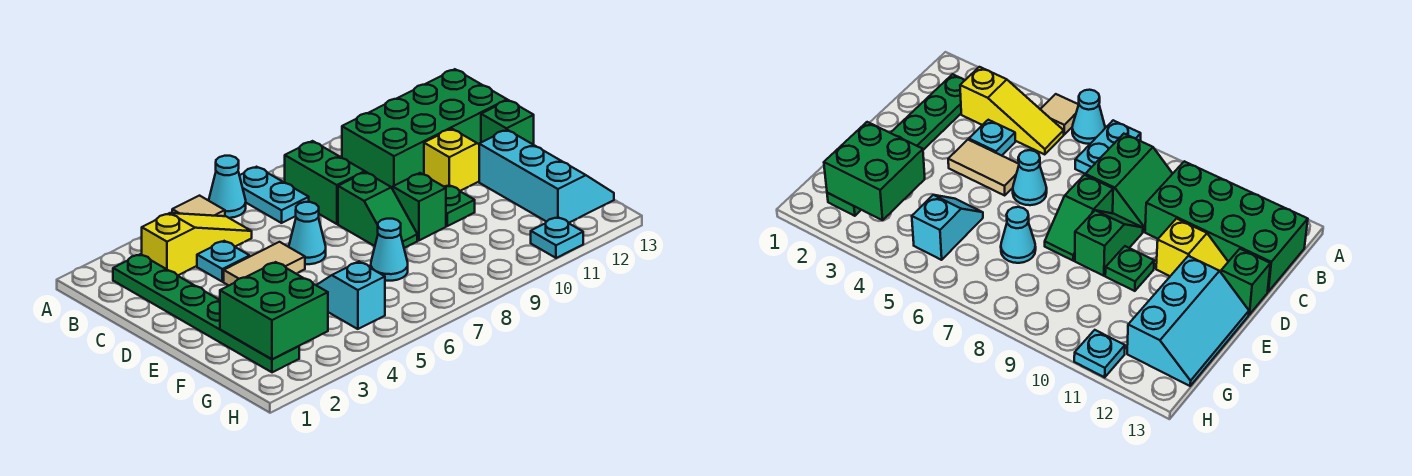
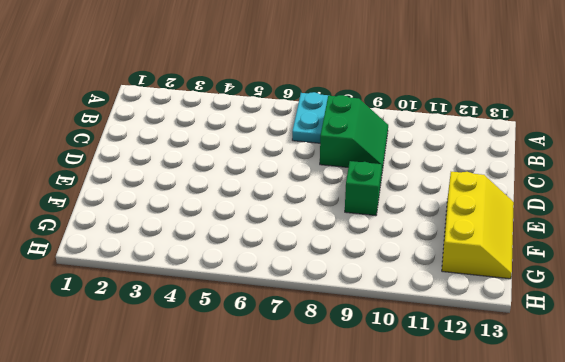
yellow slope E12:G13 level 1 top 12 -> cyan slope E12:G13 level 1 top 12
none -> tan tile A5 level 1
none -> cyan cone A6 level 1
none -> green plate B2:G2 level 1

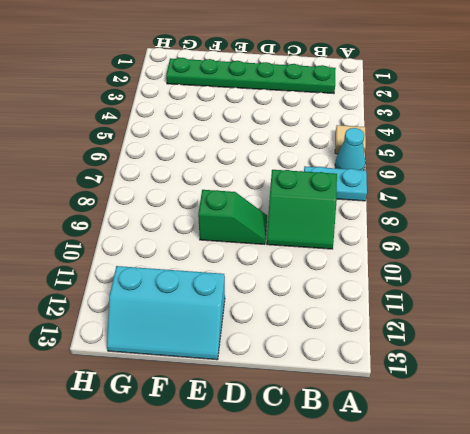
none -> yellow slope B3:B5 level 1 top 3
none -> green brick B10:C13 level 1
none -> cyan plate C4 level 1

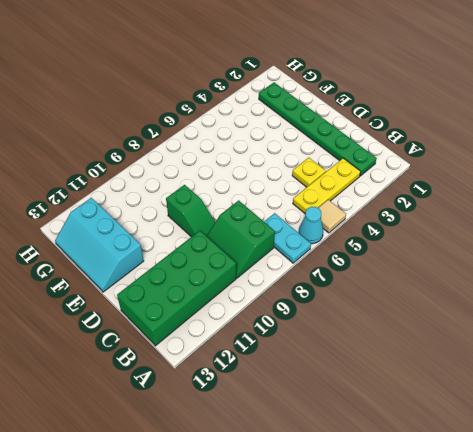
yellow plate B3:B5 level 1 -> yellow slope B3:B5 level 1 top 3
yellow plate C4 level 1 -> cyan plate C4 level 1
none -> tan tile D4:D5 level 1
none -> cyan cone D6 level 1
none -> green slope D8:E8 level 1 top D

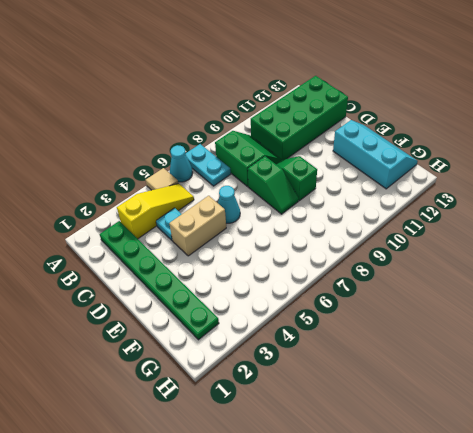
tan brick D4:D5 level 1 -> tan tile D4:D5 level 1
none -> yellow slope D11:D12 level 1 top 11
none -> green brick D13 level 1
none -> green plate E10 level 1

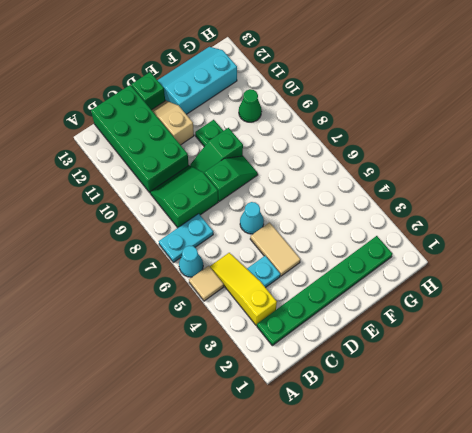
tan slope D11:D12 level 1 top 11 -> yellow slope D11:D12 level 1 top 11
green cone G10 level 1 -> none
none -> cyan slope F5:G5 level 1 top G
none -> cyan cone F7 level 1
none -> cyan plate H11 level 1

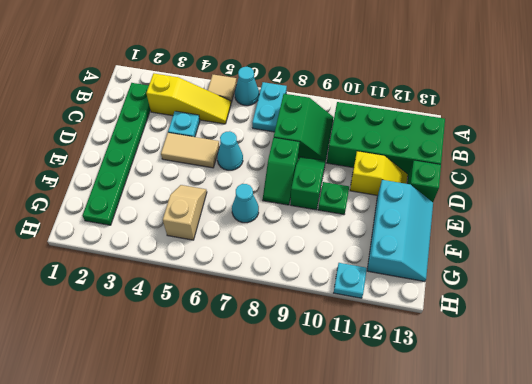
tan slope F5:G5 level 1 top G -> cyan slope F5:G5 level 1 top G
none -> green brick F2:G3 level 2

